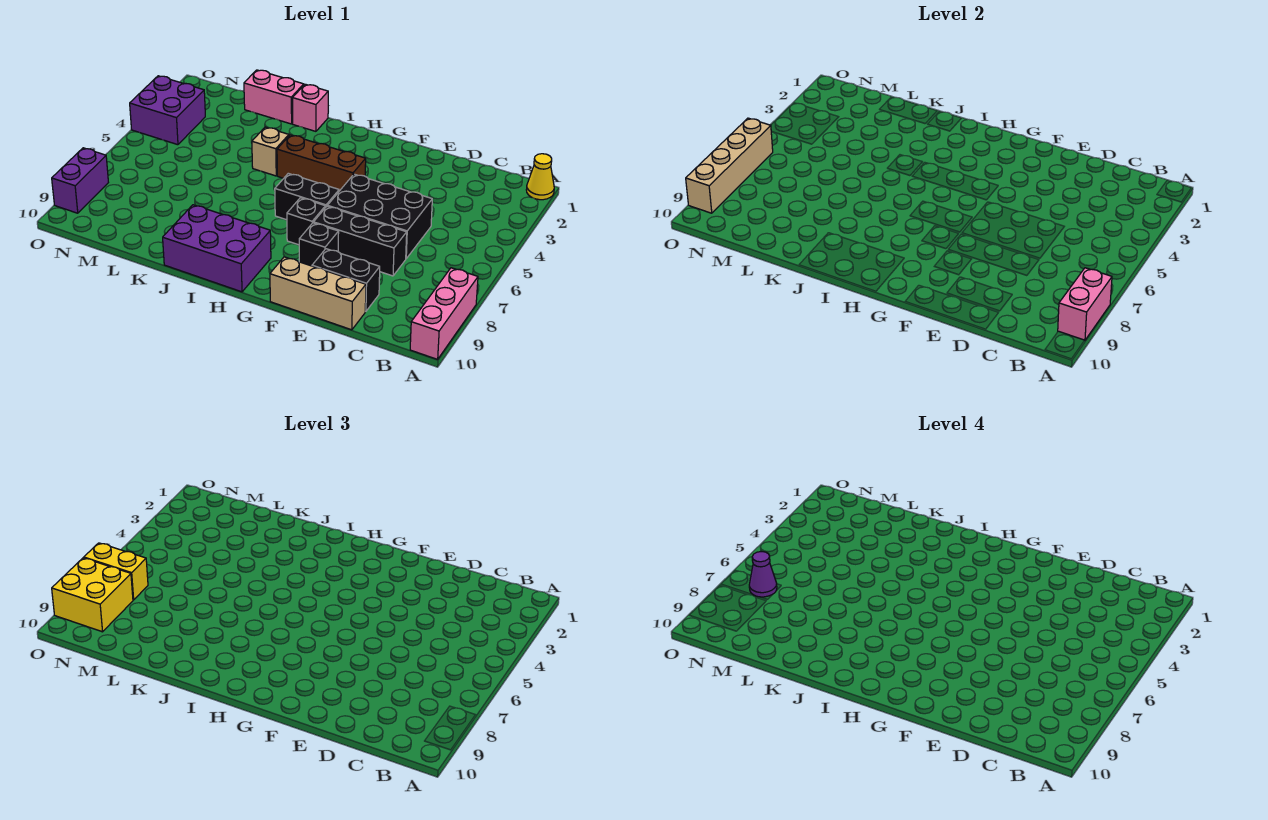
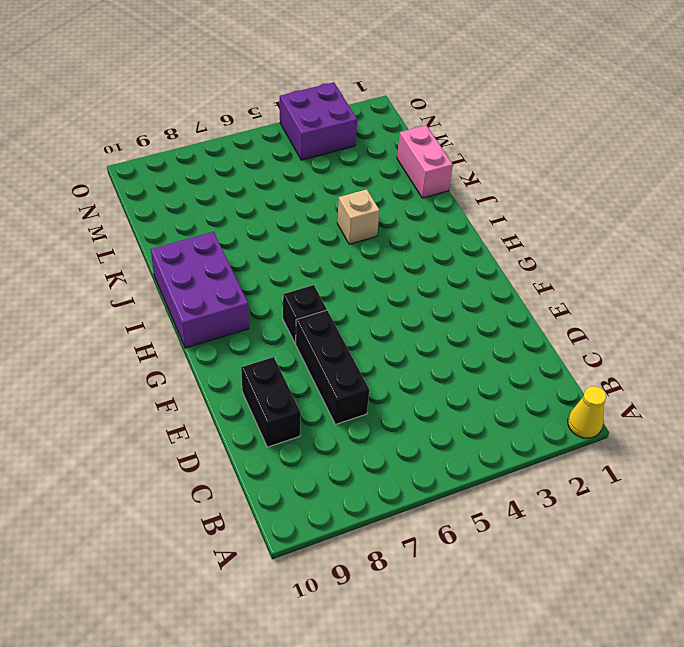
none -> pink brick A8:A10 level 1
none -> black brick D5:F6 level 1
none -> tan brick D10:F10 level 1

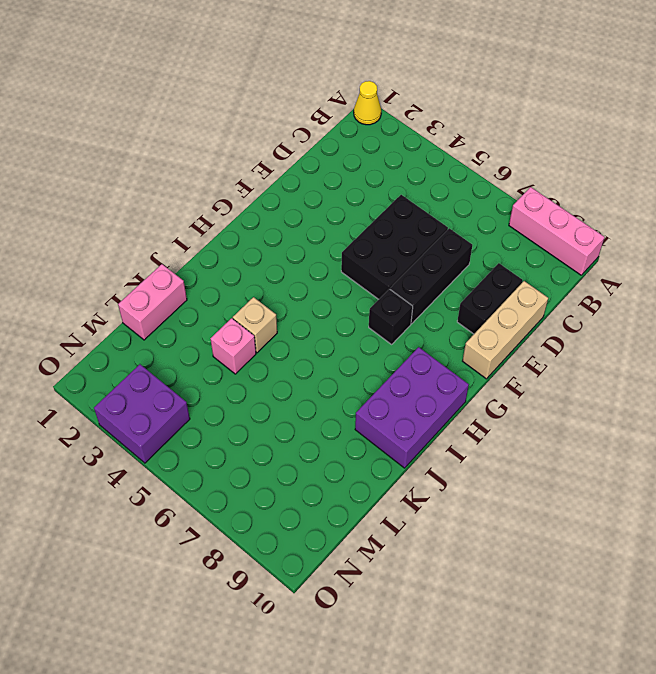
pink brick K4 level 1 -> pink brick J1 level 1
none -> black brick F8 level 1
none -> brown brick G4:I4 level 1
none -> black brick G6:H6 level 1

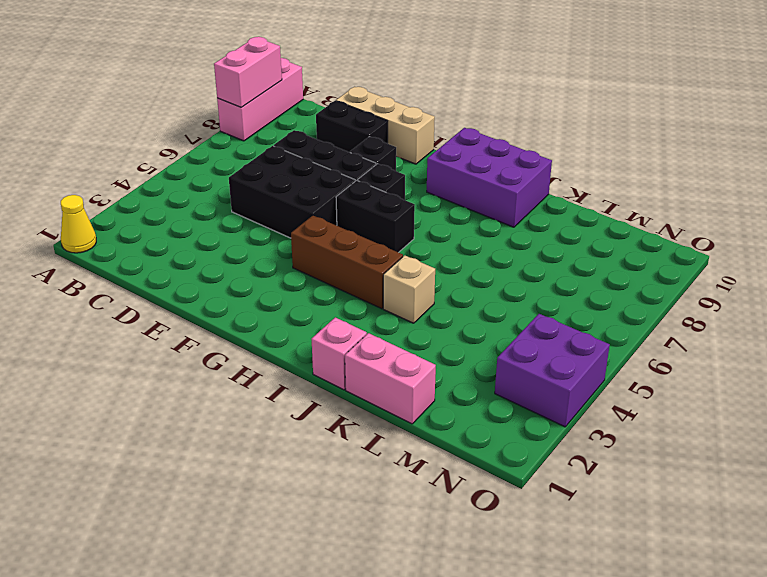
none -> purple brick O8:O9 level 1
none -> tan brick O6:O9 level 2
none -> yellow brick N7:O7 level 3

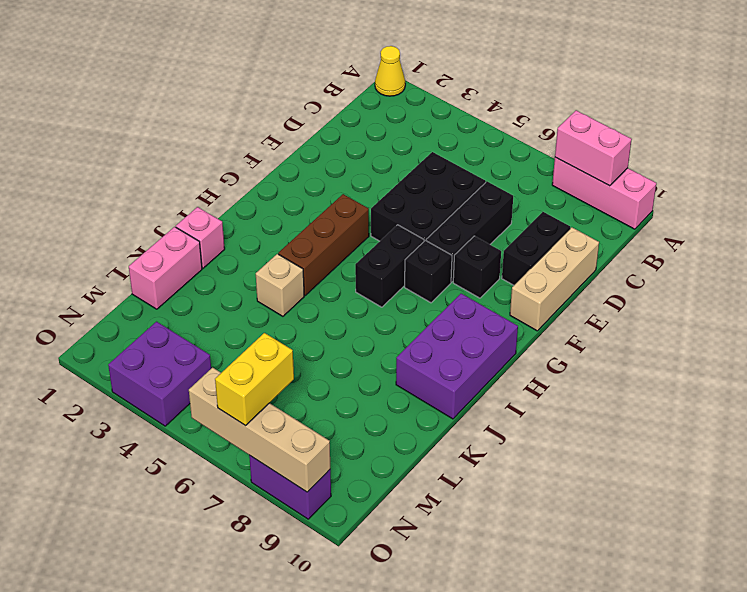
none -> yellow brick N8:O9 level 3
none -> purple cone N7 level 4

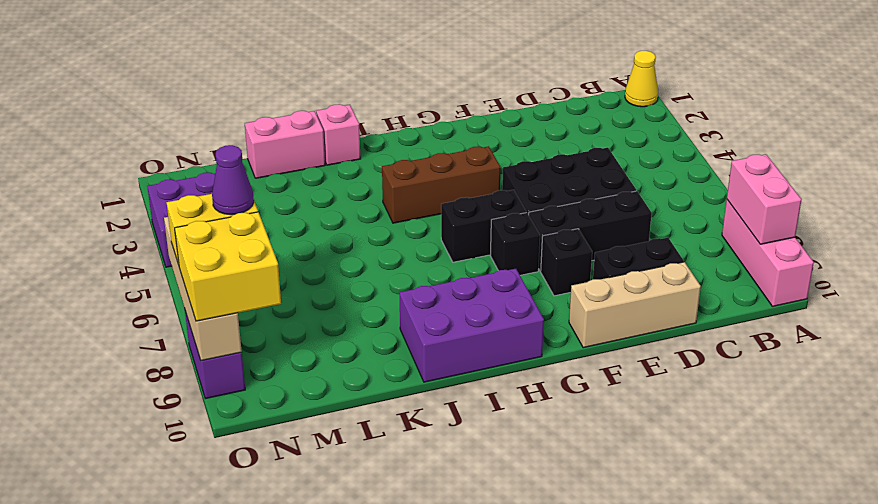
none -> tan brick J4 level 1

